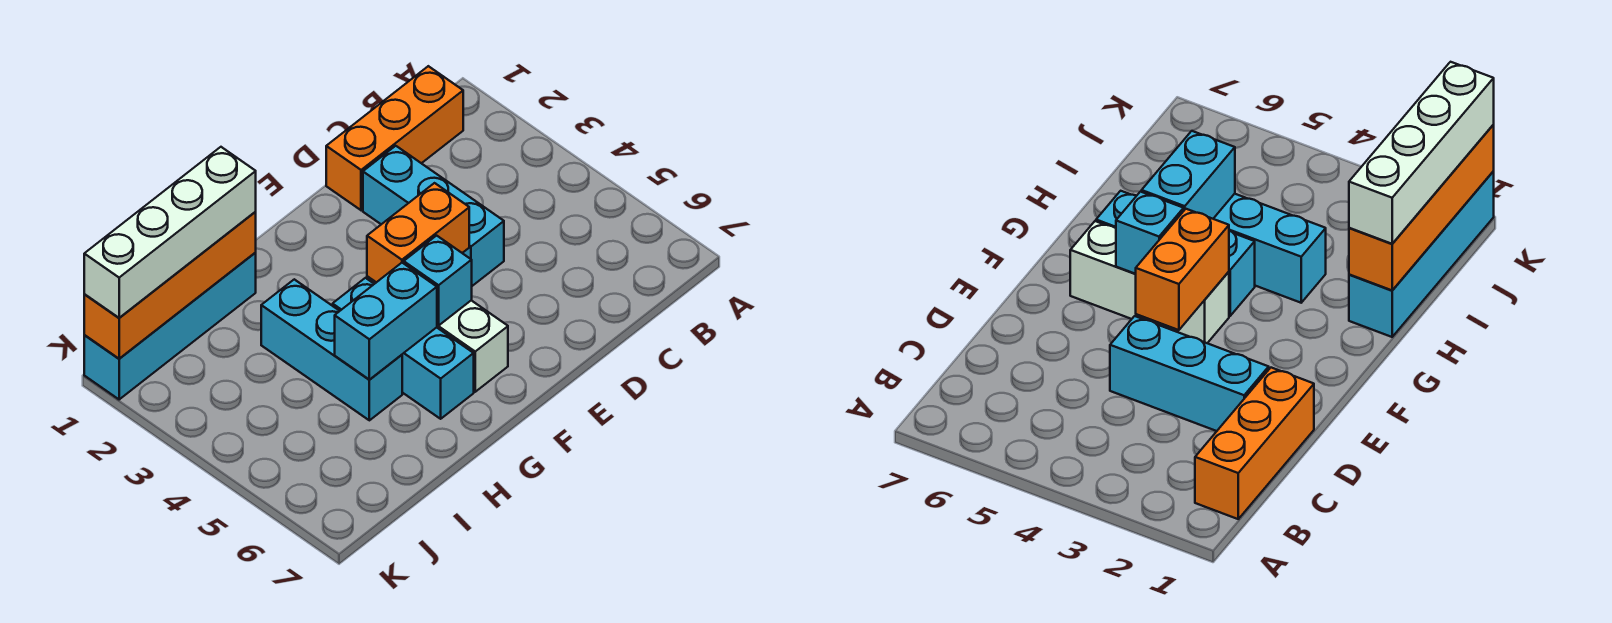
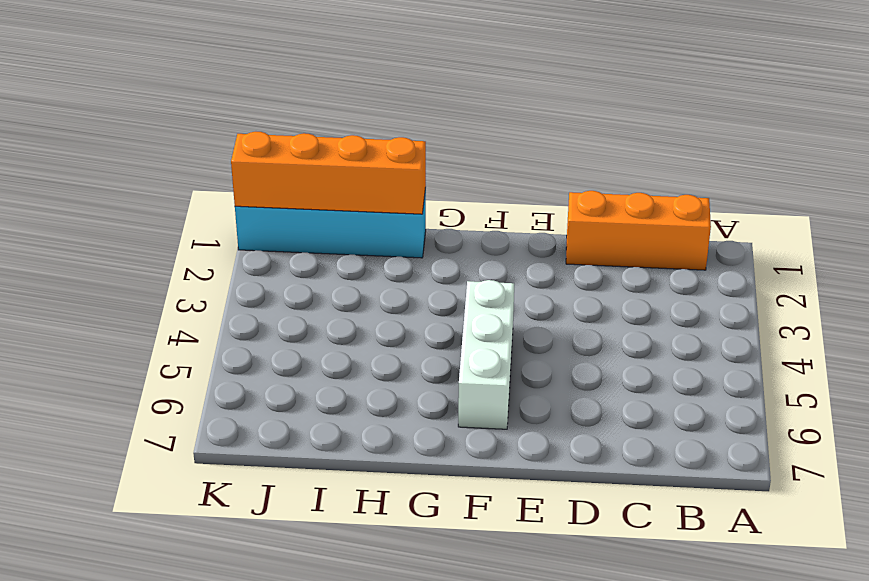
none -> cyan brick D2:D4 level 1
none -> cyan brick G4:G6 level 1

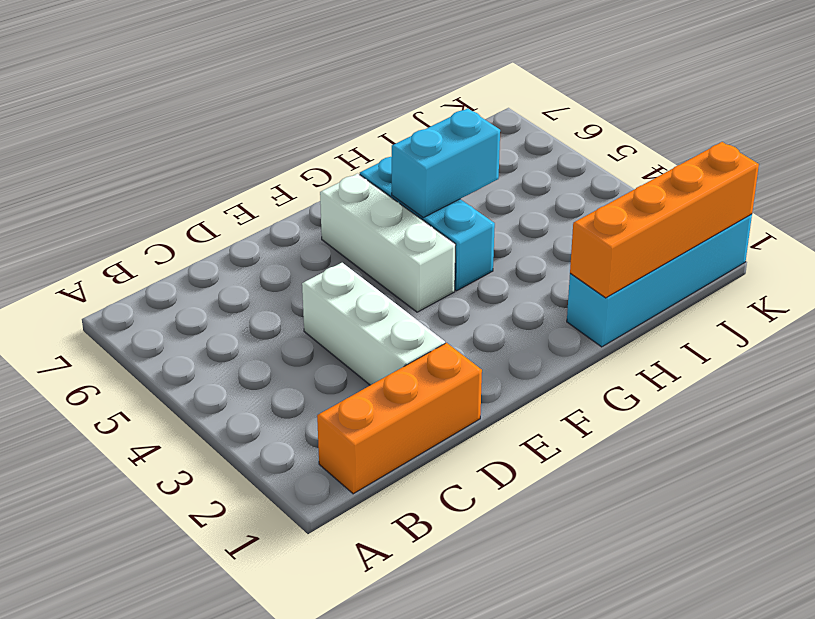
white brick D2:D4 level 1 -> cyan brick D2:D4 level 1
none -> cyan brick H3:H5 level 1
none -> orange brick E4:F4 level 2

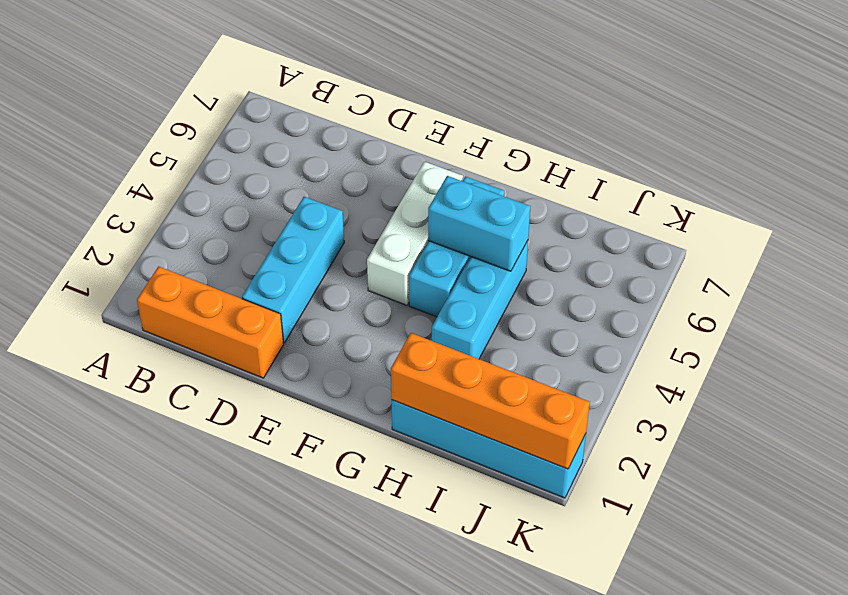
none -> orange brick E4:F4 level 2
none -> cyan brick F5 level 2

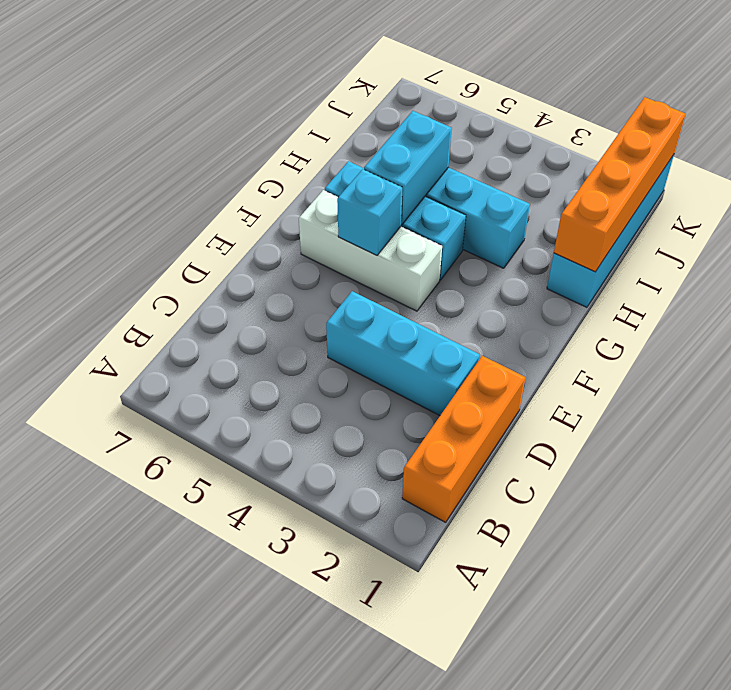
none -> orange brick E4:F4 level 2
none -> white brick H1:K1 level 3

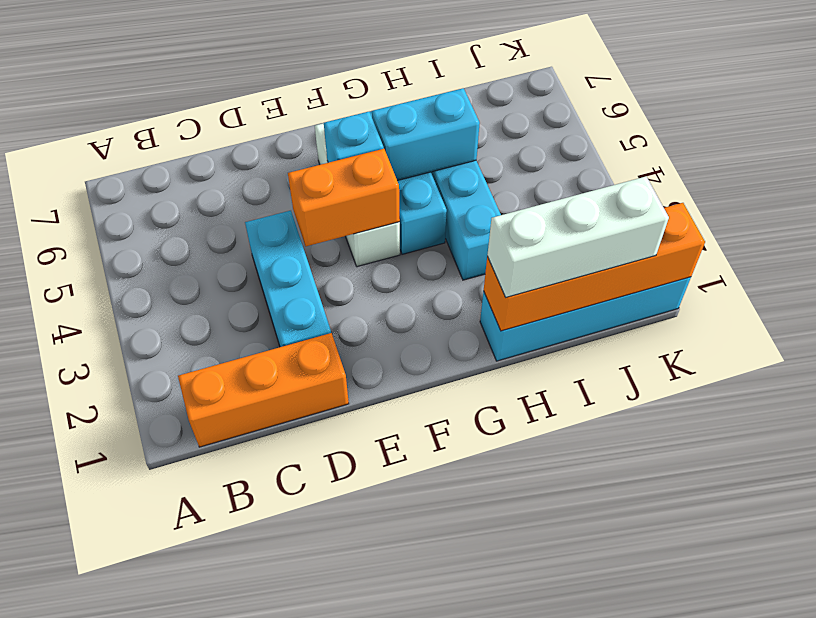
white brick H1:J1 level 3 -> white brick H1:K1 level 3

